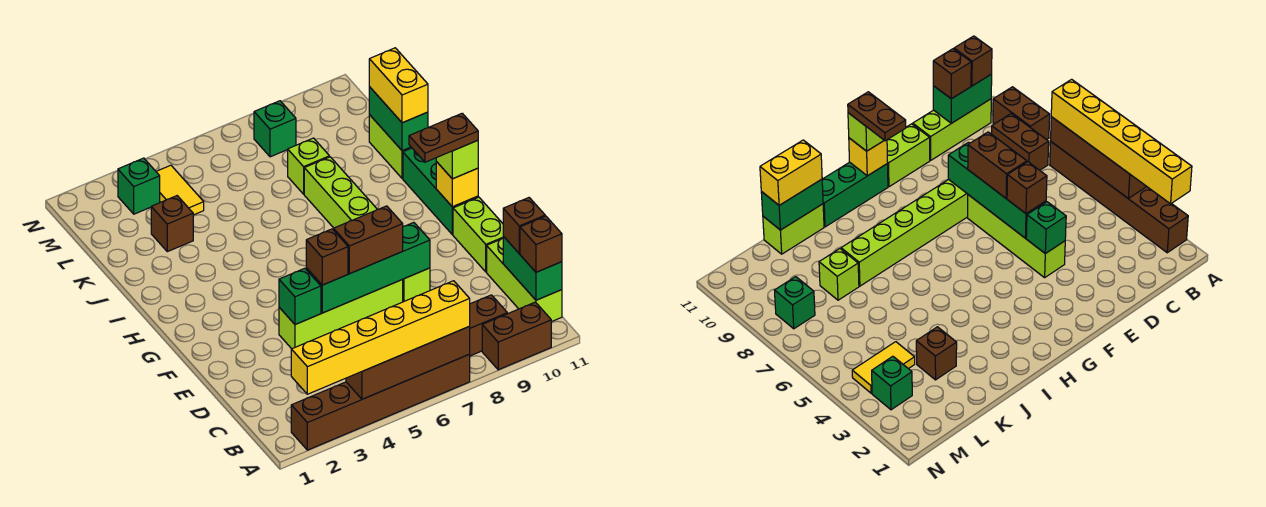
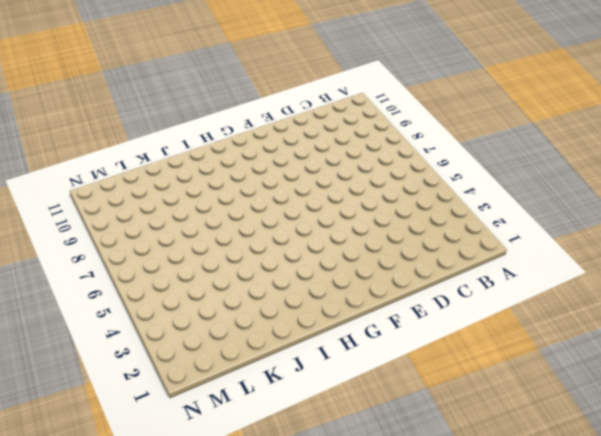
none -> brown brick A2:A7 level 1
none -> brown brick A9:A10 level 1
none -> brown brick B8:B9 level 1

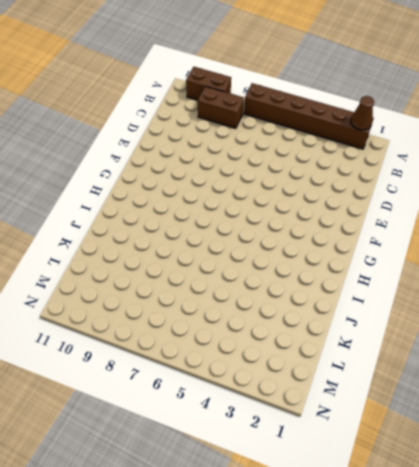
brown cone A2 level 2 -> none
none -> lime brick B11:D11 level 1
none -> lime brick E4:E7 level 1
none -> lime brick E8:J8 level 1

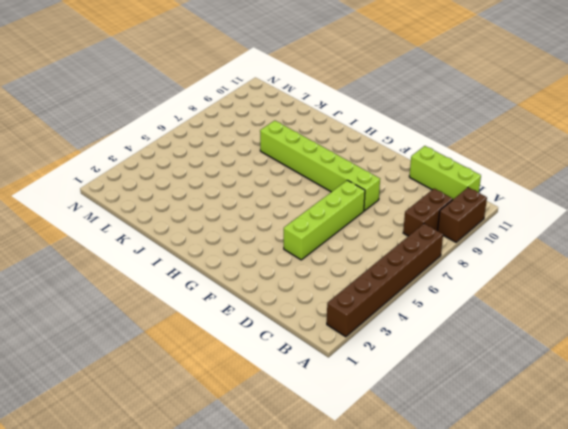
none -> lime brick E11:F11 level 1
none -> green brick G11:I11 level 1
none -> lime brick J11:K11 level 1

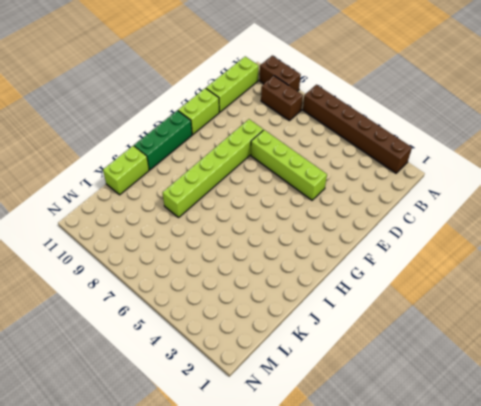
none -> brown brick K3 level 1
none -> lime brick K8 level 1
none -> yellow tile L4:M4 level 1

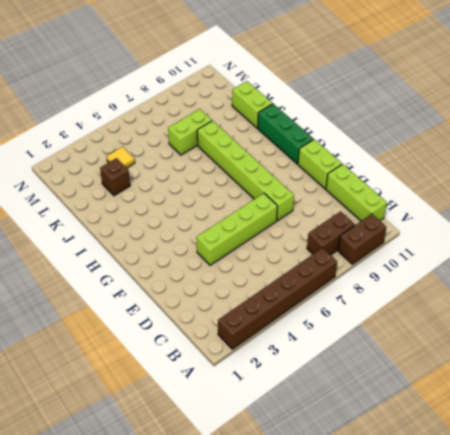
lime brick K7:K8 level 1 -> lime brick K8 level 1
yellow tile L4 level 1 -> yellow tile L4:M4 level 1
none -> green brick M3 level 1
none -> green brick M8 level 1
none -> brown brick A4:A7 level 2

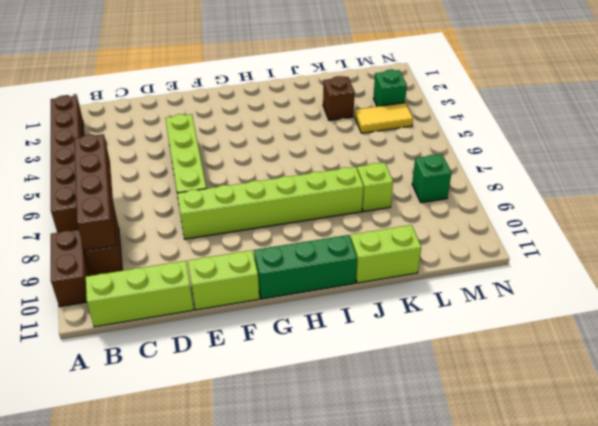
brown brick B6:B9 level 2 -> brown brick A4:A7 level 2
none -> green brick B11:C11 level 2
none -> green brick E4 level 2
none -> green brick E5:E8 level 2

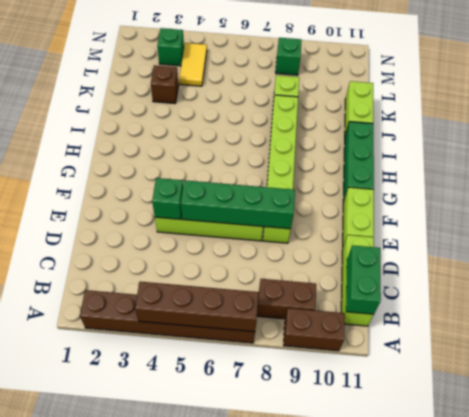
none -> yellow brick G11 level 2
none -> green brick J11:K11 level 2
none -> yellow brick A2:A7 level 3

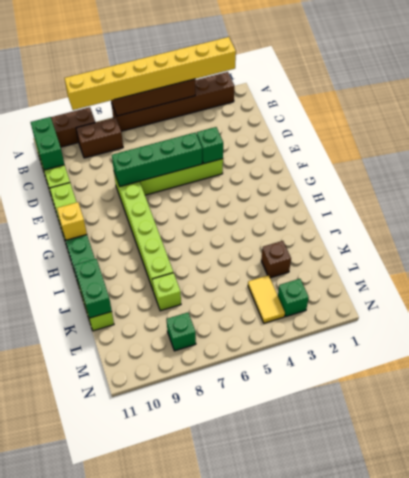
yellow brick A2:A9 level 3 -> yellow brick A2:A7 level 3
none -> brown brick B11 level 3
none -> brown brick C11 level 3
none -> brown brick E5 level 3

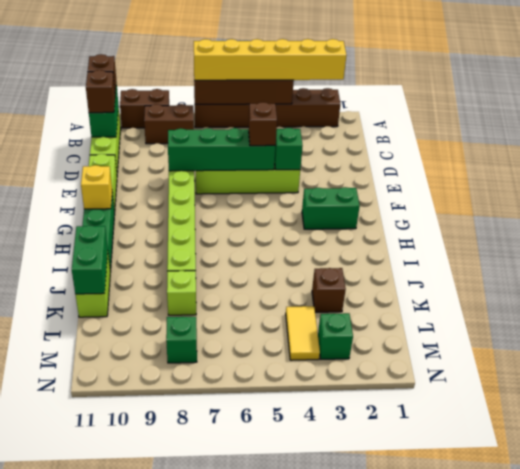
green brick G2:G3 level 1 -> none
none -> brown brick E6:E7 level 3
none -> lime brick G11 level 3
none -> yellow brick J11:K11 level 3

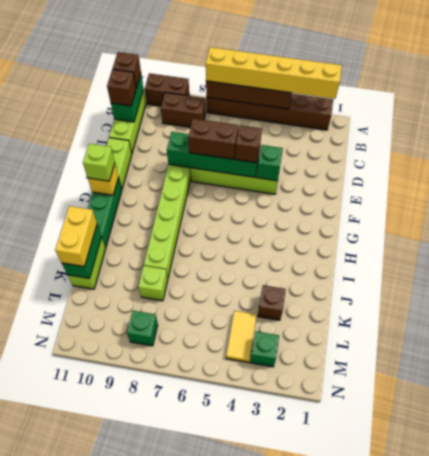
none -> brown plate G10:G11 level 4

